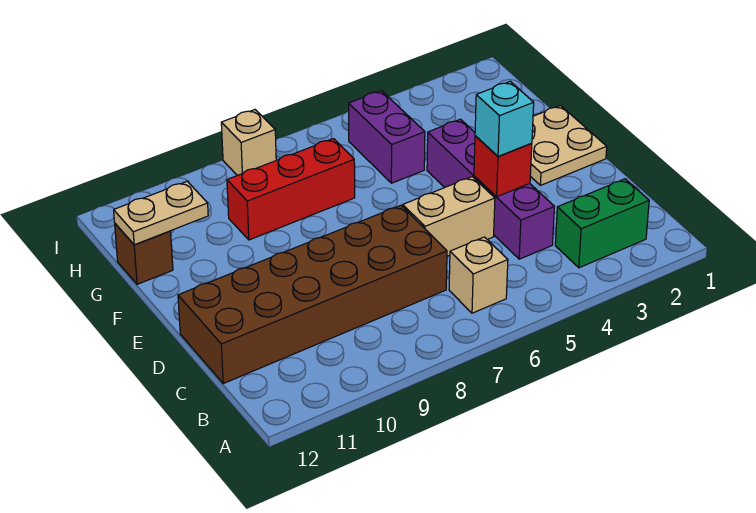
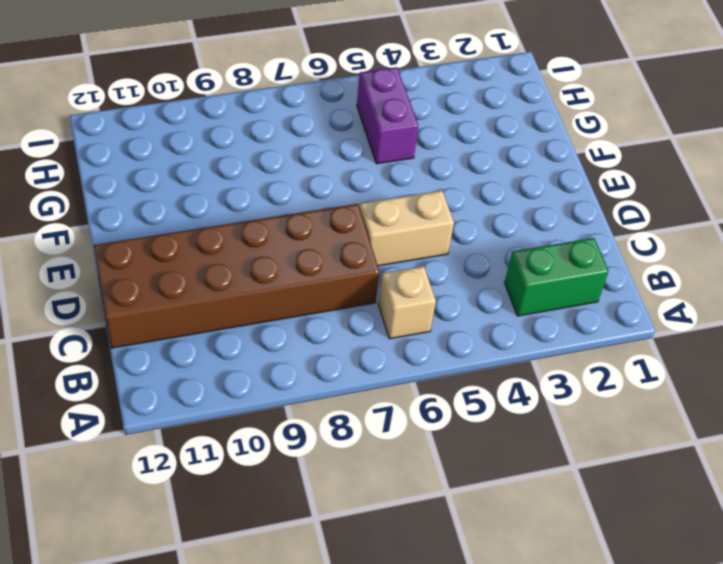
none -> purple brick C4:F4 level 1
none -> tan plate E1:F2 level 1
none -> red brick G7:G9 level 1

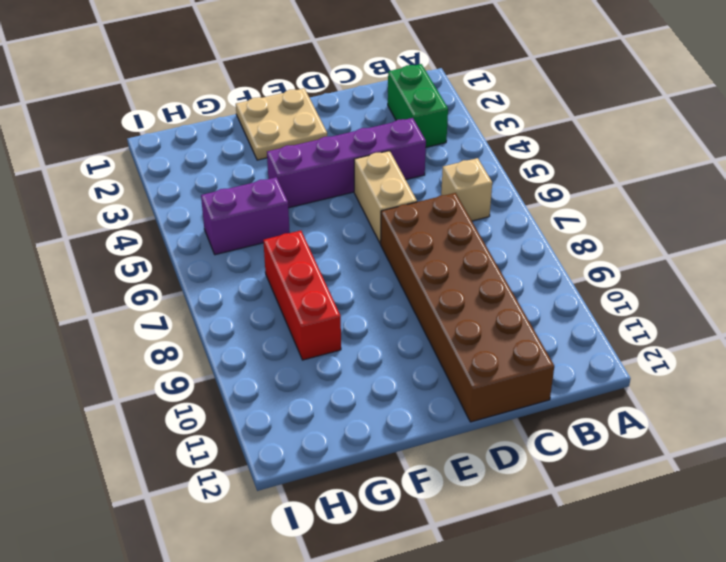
none -> brown brick G12 level 1
none -> tan brick I8 level 1
none -> red brick D4 level 2

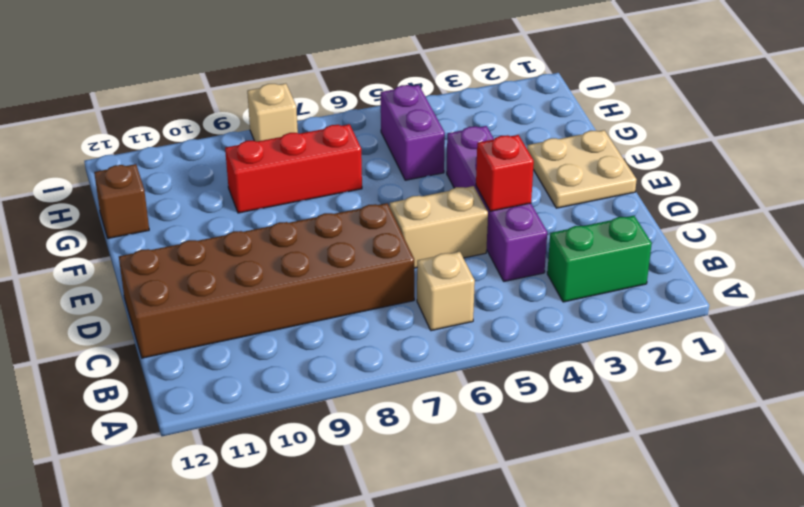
none -> tan plate G11:G12 level 2
none -> cyan brick D4 level 3

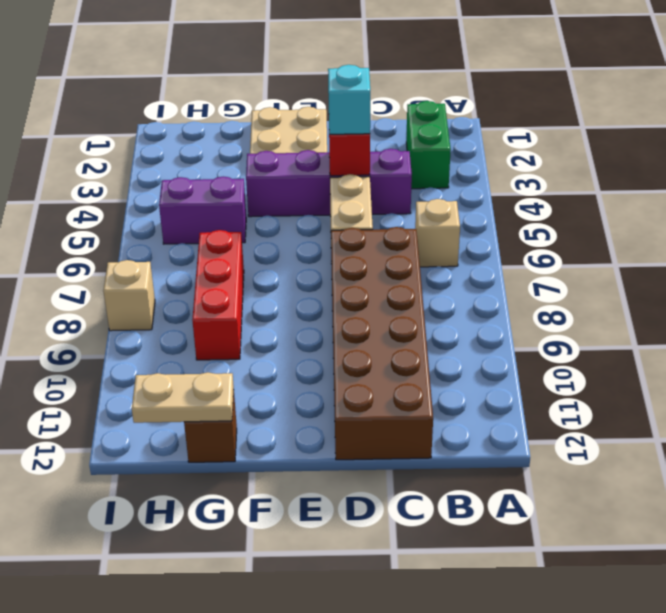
tan plate G12:H12 level 2 -> tan plate G11:G12 level 2

